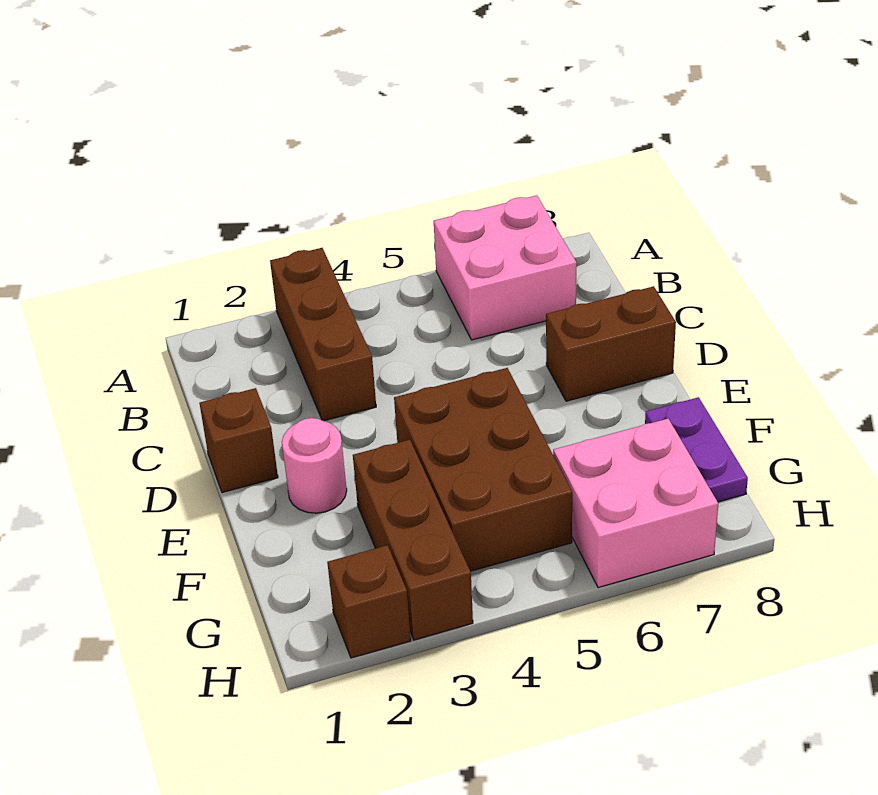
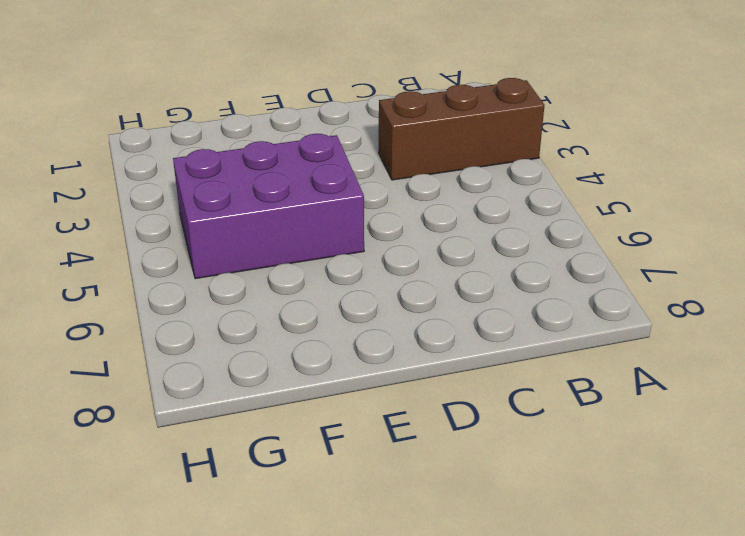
purple brick E4:G5 level 1 -> brown brick E4:G5 level 1
none -> pink brick A6:B7 level 1
none -> brown brick D1 level 1

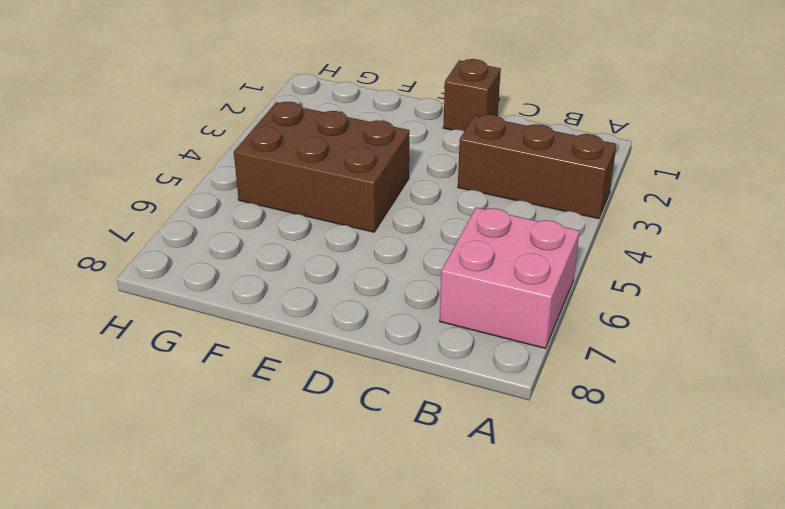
none -> brown brick D7:D8 level 1
none -> pink round brick E2 level 1

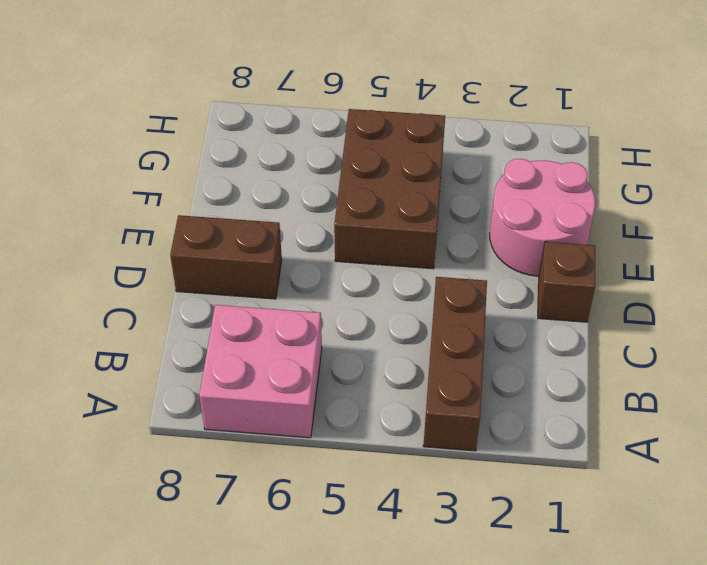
pink round brick E1:F2 level 1 -> pink round brick E2 level 1
none -> brown brick F3:H3 level 1
none -> purple plate F8:G8 level 1

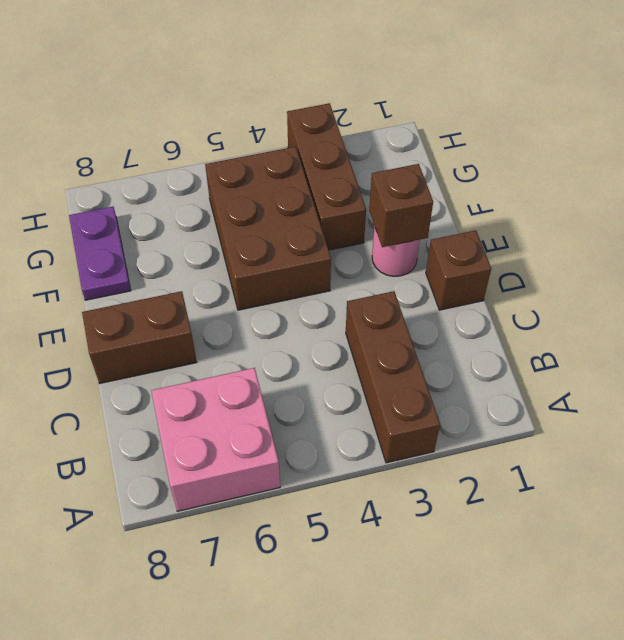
brown brick E2 level 2 -> brown brick H2 level 1
none -> pink brick G6:H7 level 1

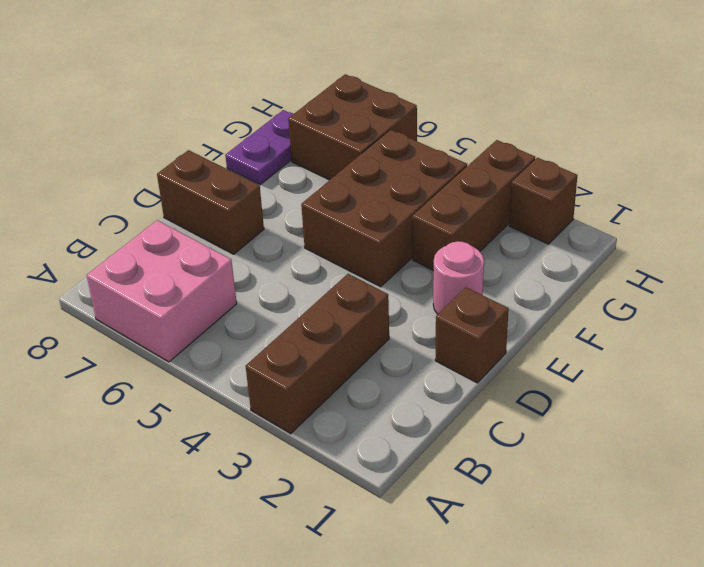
brown brick G6:H7 level 1 -> pink brick G6:H7 level 1

